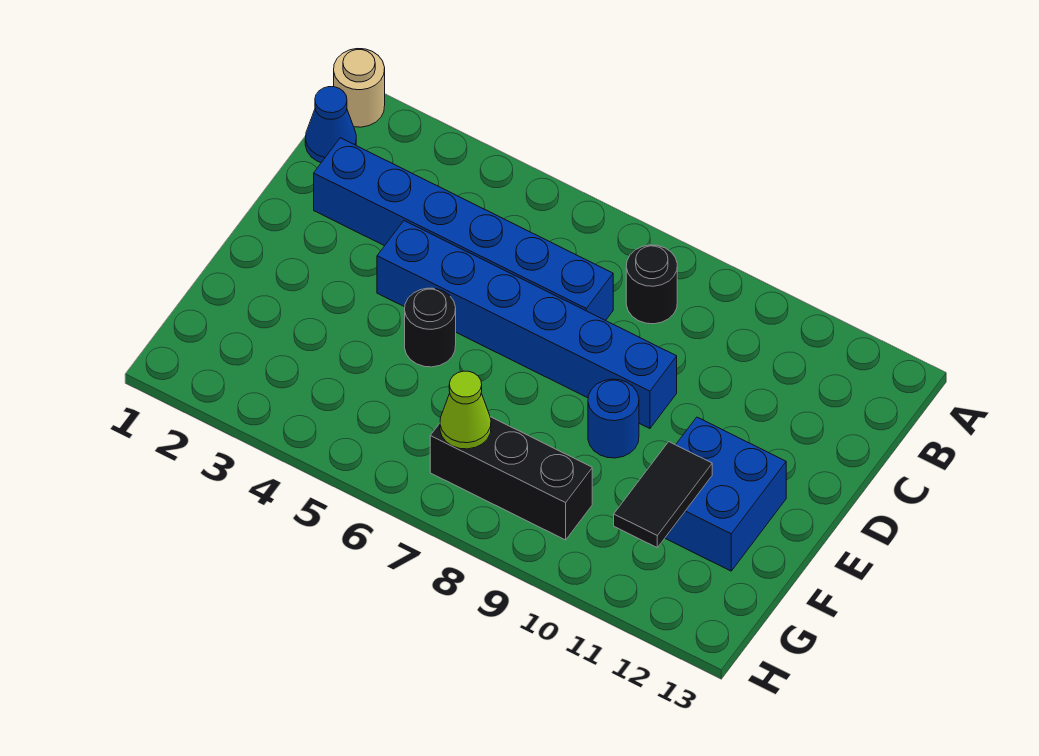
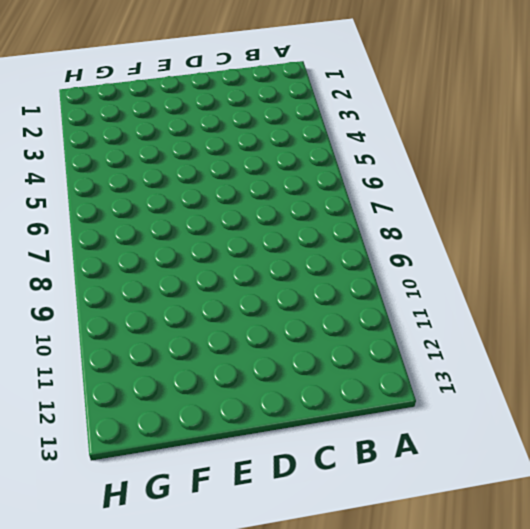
none -> tan round brick A1 level 1
none -> blue cone B1 level 1

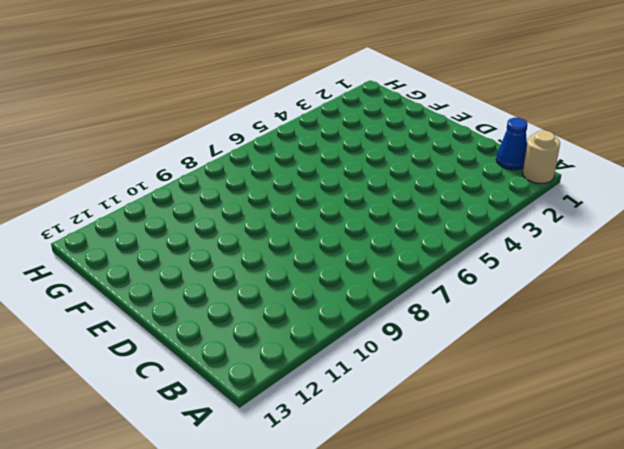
none -> black round brick B8 level 1
none -> blue brick C2:C7 level 1

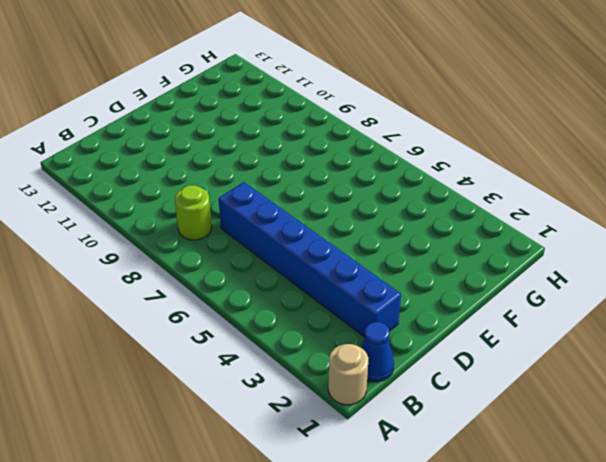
lime round brick B8 level 1 -> black round brick B8 level 1
none -> blue brick D4:D9 level 1
none -> black round brick E5 level 1

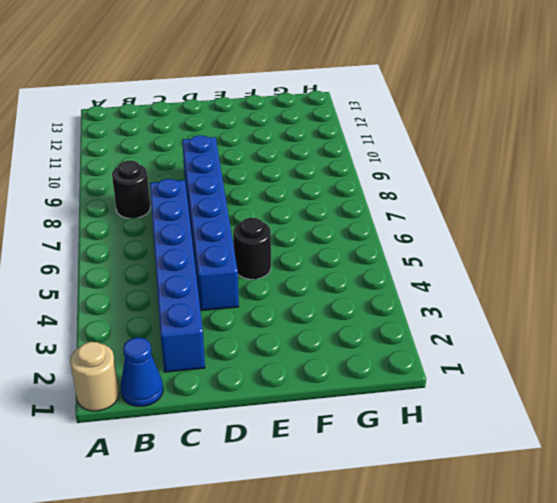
none -> blue round brick E9 level 1
none -> blue brick E11:F12 level 1

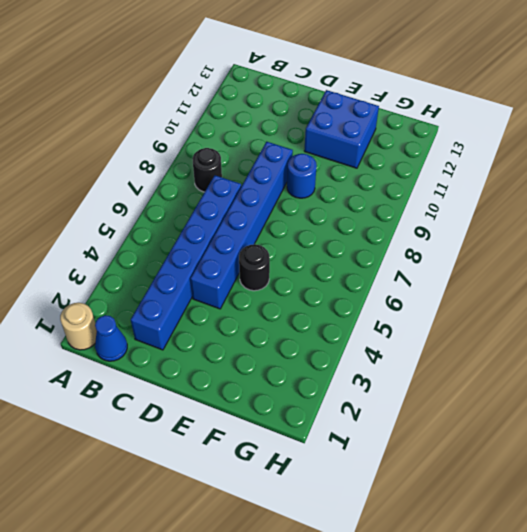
none -> black brick G7:G9 level 1
none -> black tile F11:G11 level 2

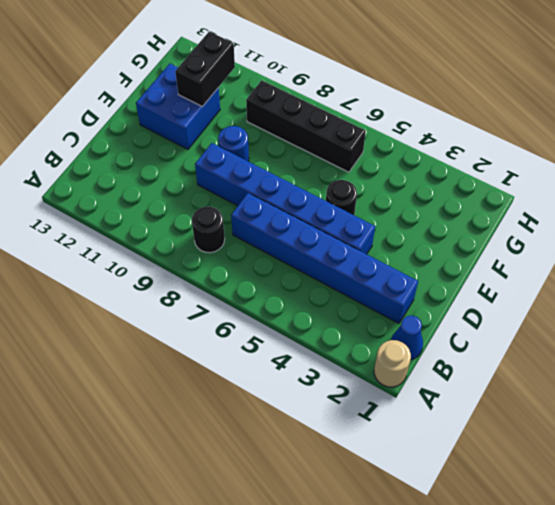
black brick F11:G11 level 2 -> black tile F11:G11 level 2
black brick G6:G9 level 1 -> black brick G7:G9 level 1
none -> lime cone G7 level 2

